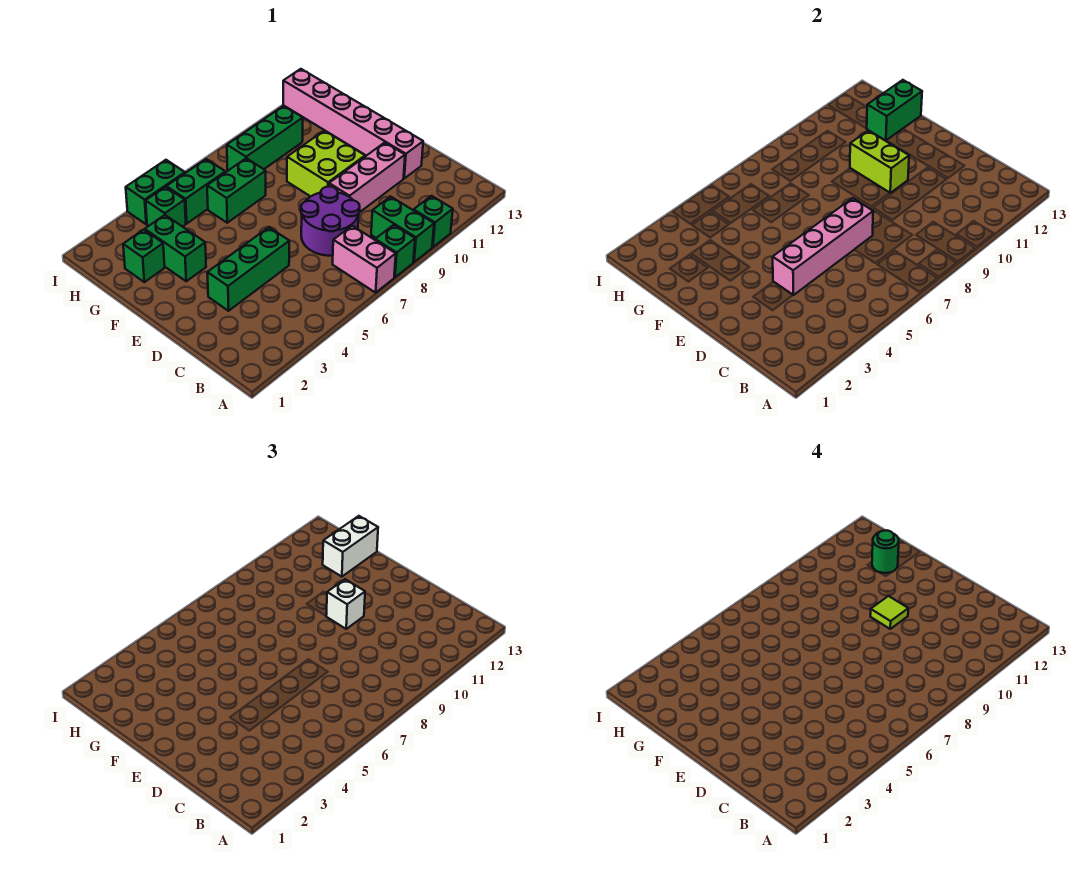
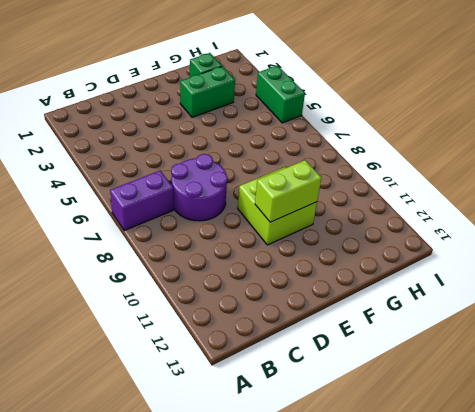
purple brick A7:B7 level 1 -> pink brick A7:B7 level 1
none -> green brick A8 level 1
none -> green brick A9:B9 level 1
none -> green brick A10 level 1

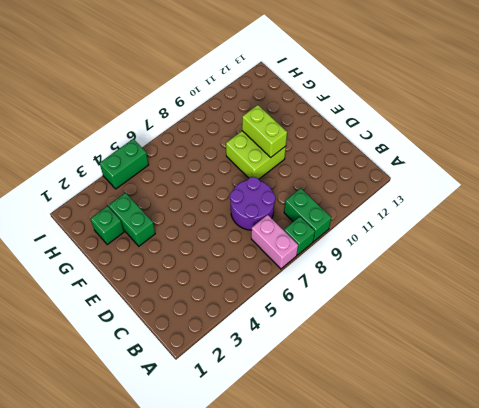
none -> green brick A10 level 1
none -> green brick D3:D5 level 1
none -> pink brick D9:D11 level 1

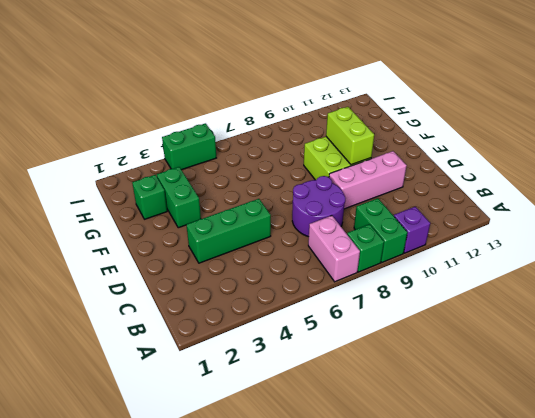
purple brick A10 level 1 -> green brick A10 level 1
none -> pink brick D12:I12 level 1
none -> green brick G6:G7 level 1
none -> green brick H4 level 1

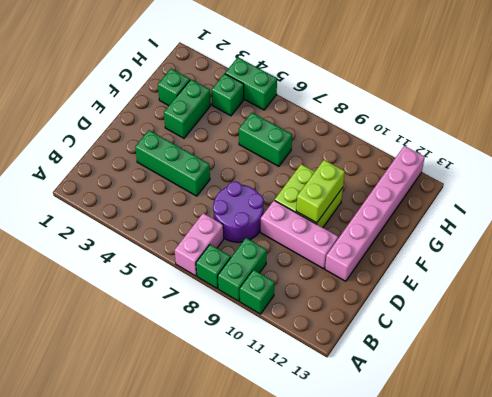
none -> green brick H5:H6 level 1
none -> green brick H8:H10 level 1
none -> pink brick D4:D7 level 2

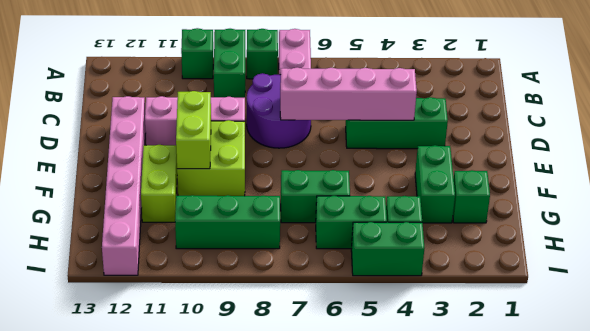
lime brick F11:G11 level 1 -> none
none -> green brick G12:G13 level 2
none -> white brick E10 level 3
none -> white brick G12:G13 level 3

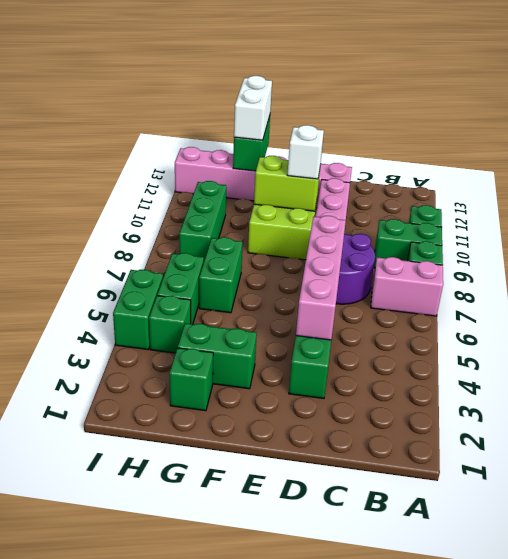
none -> lime tile E10 level 4
none -> green round brick G12 level 4

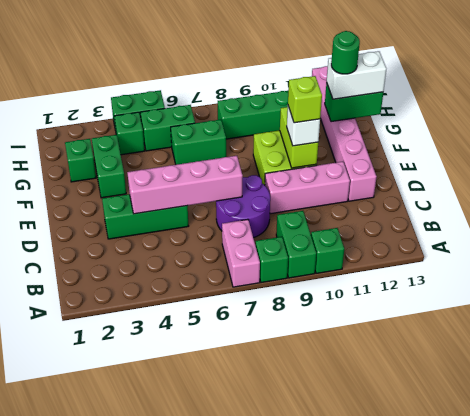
lime brick E10 level 4 -> lime tile E10 level 4

